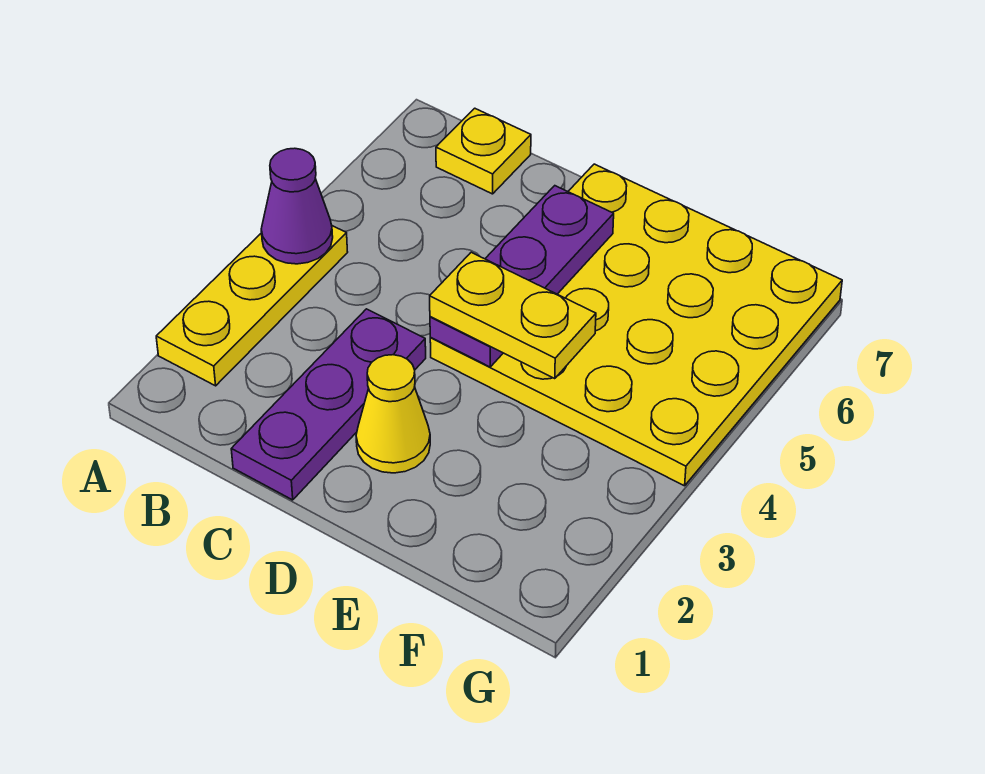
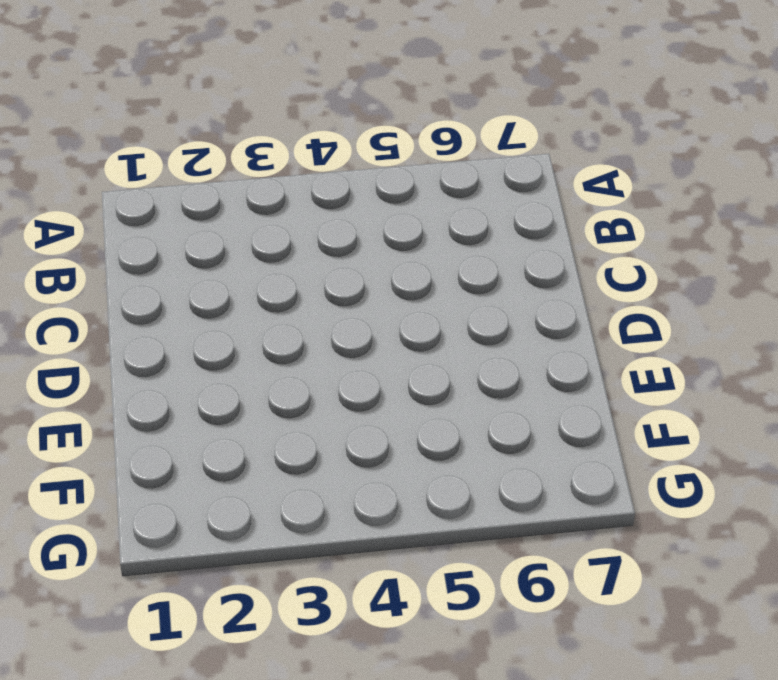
none -> yellow plate A2:A4 level 1
none -> yellow plate B7 level 1

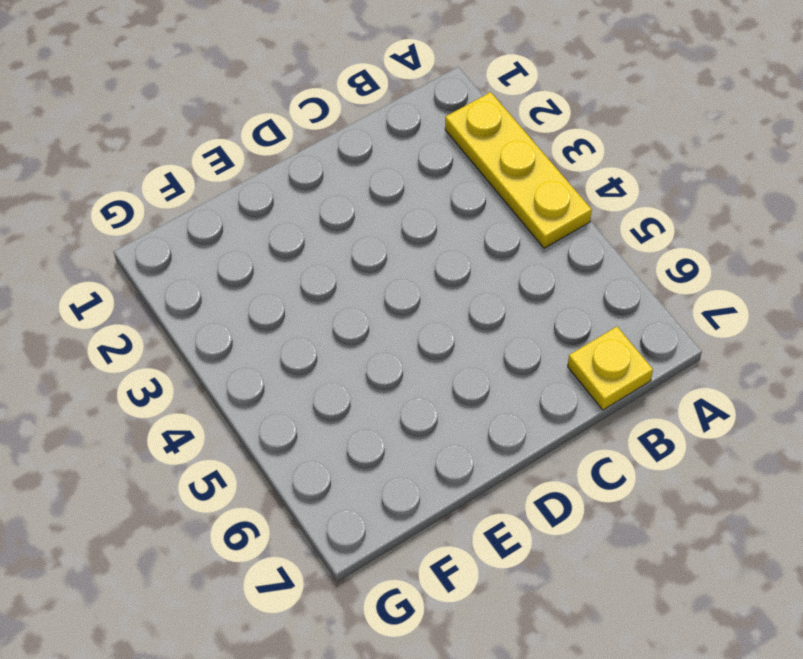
none -> purple plate C1:C3 level 1
none -> yellow cone D2 level 1

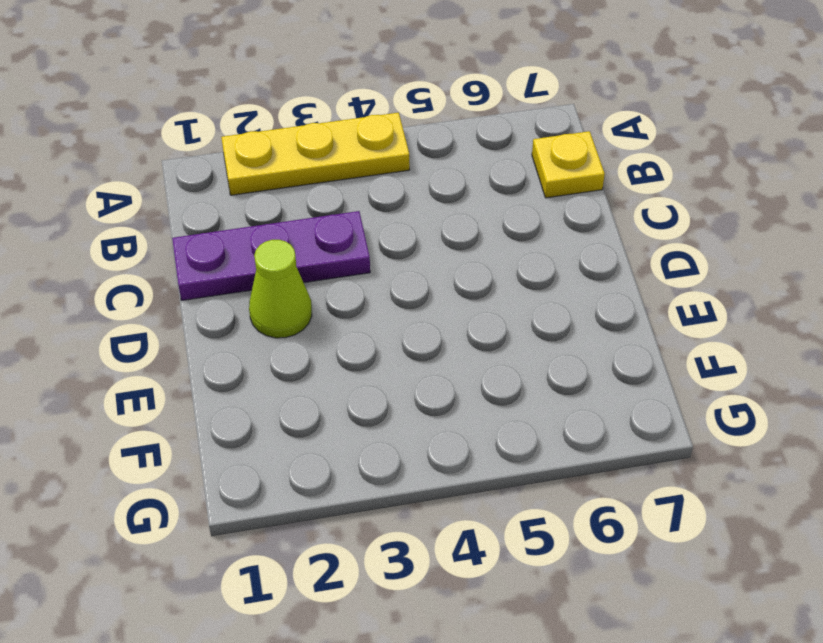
lime cone D2 level 1 -> yellow cone D2 level 1
none -> yellow plate D4:G7 level 1
none -> purple cone A4 level 2

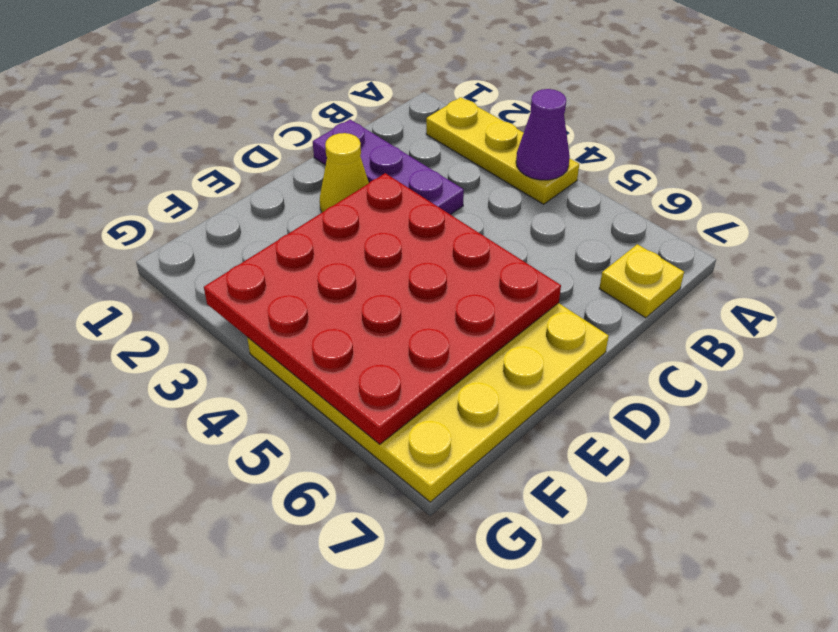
red plate D3:G6 level 2 -> purple plate D4:D6 level 2
none -> yellow plate D4:E4 level 3

